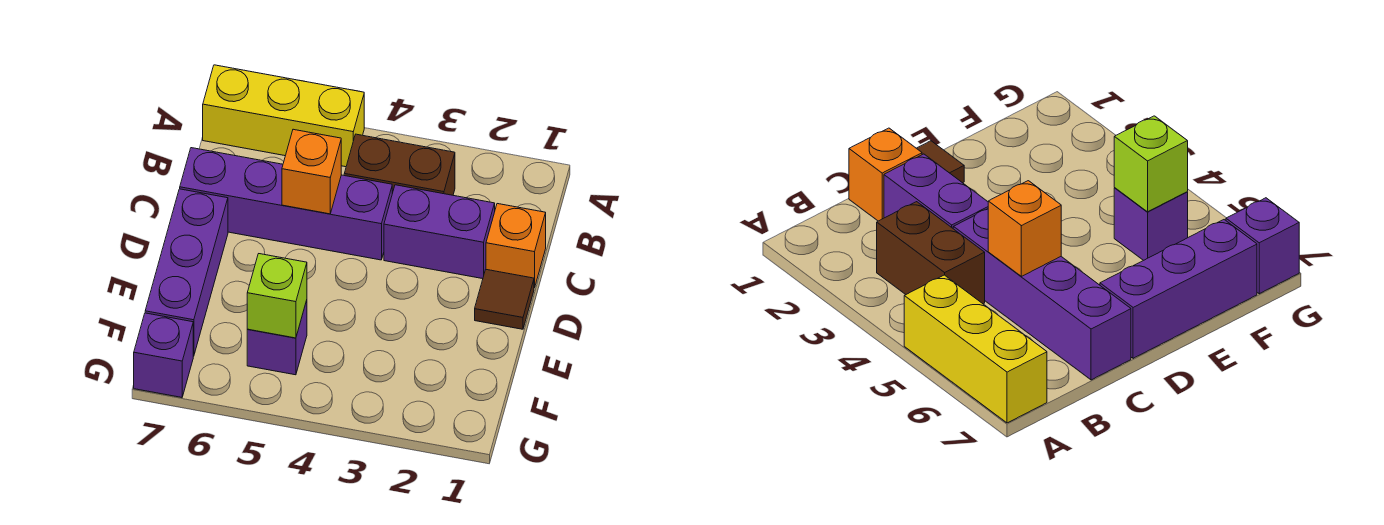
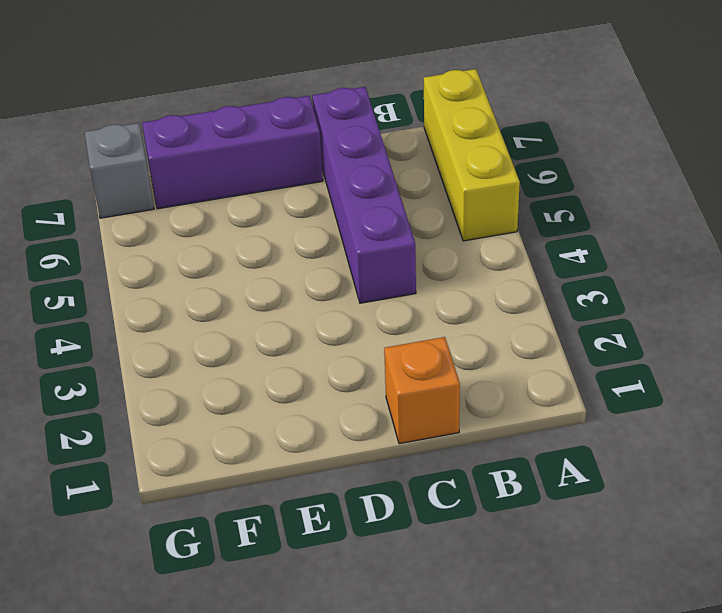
grey brick G7 level 1 -> purple brick G7 level 1
none -> brown brick B3:B4 level 1
none -> purple brick C2:C3 level 1

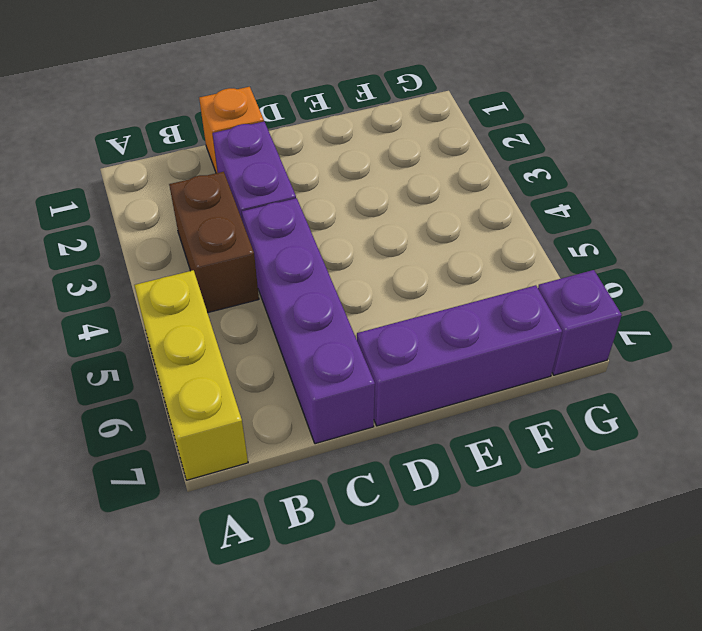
none -> brown tile D1 level 1
none -> purple brick F5 level 1

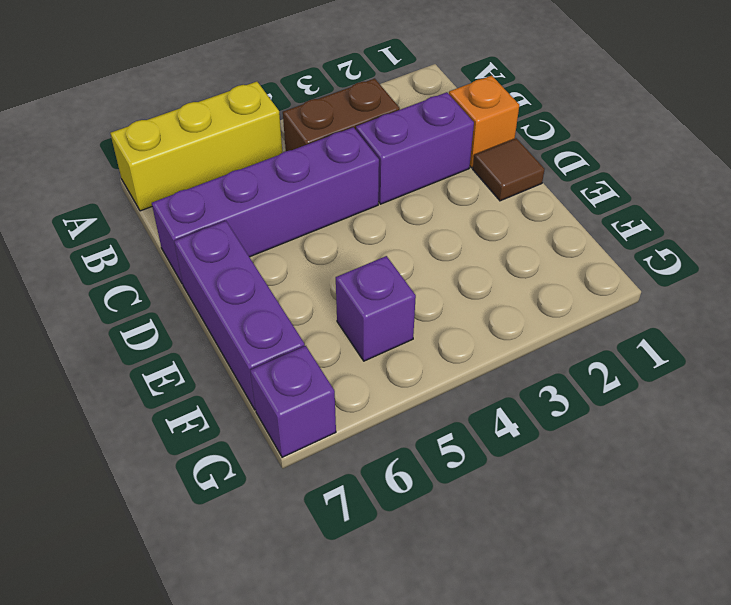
none -> orange brick C5 level 2
none -> lime brick F5 level 2

